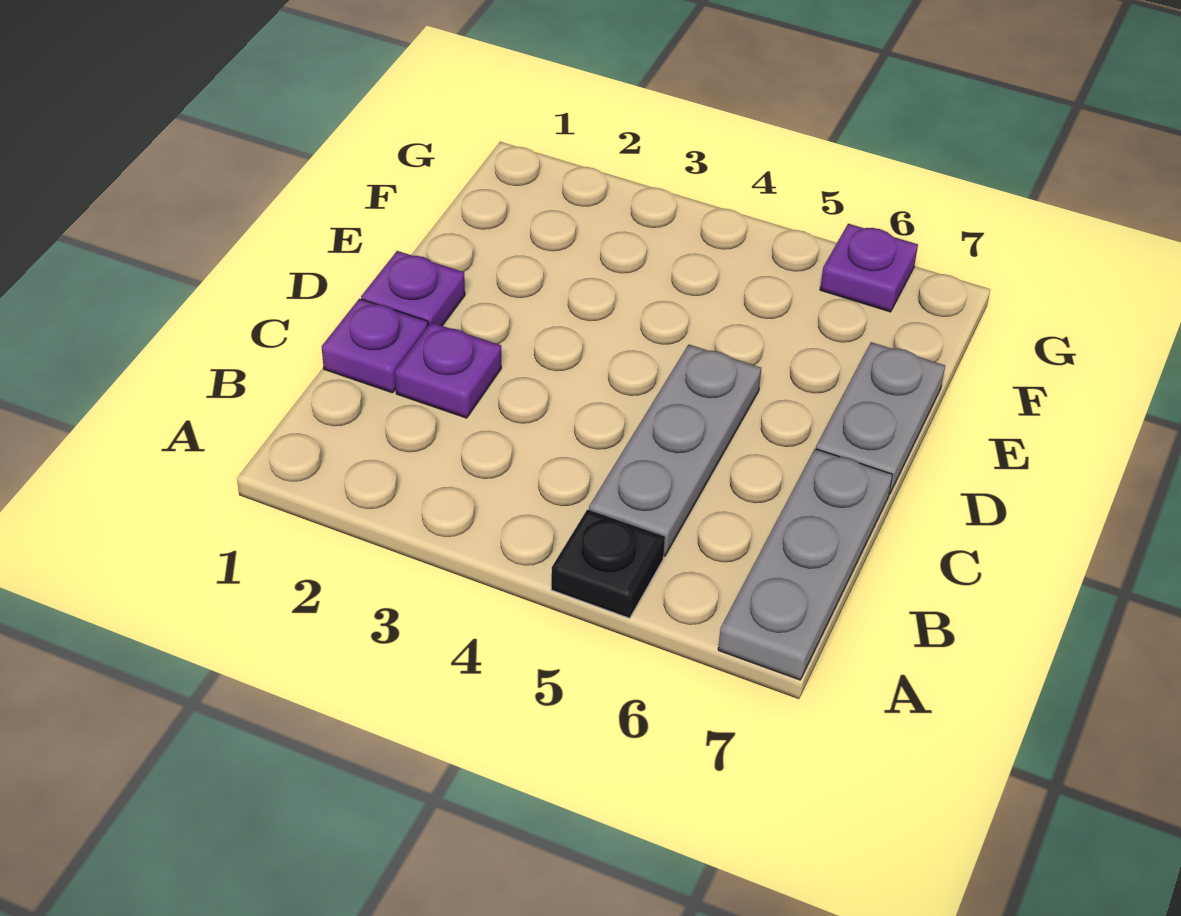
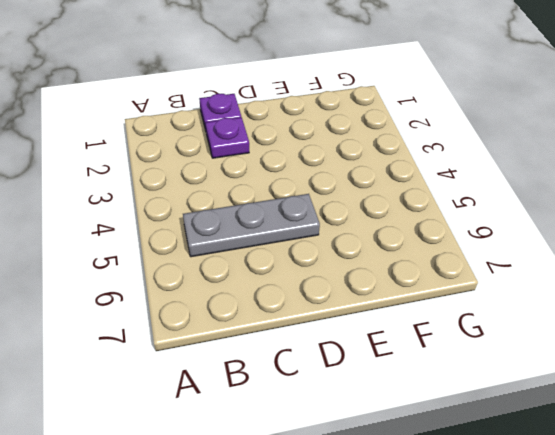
none -> black plate A5 level 1
none -> grey plate A7:C7 level 1

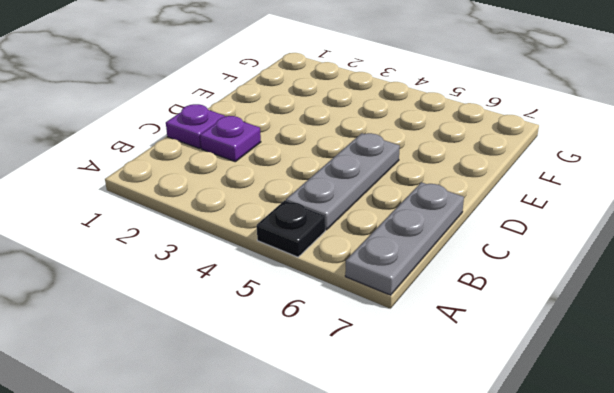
none -> purple plate D1 level 1
none -> grey plate D7:E7 level 1

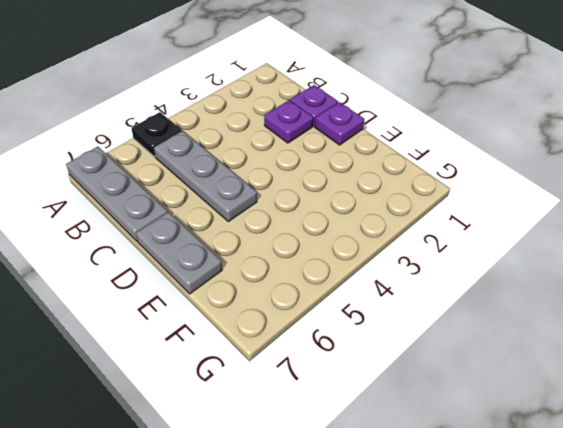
none -> purple plate G6 level 1

